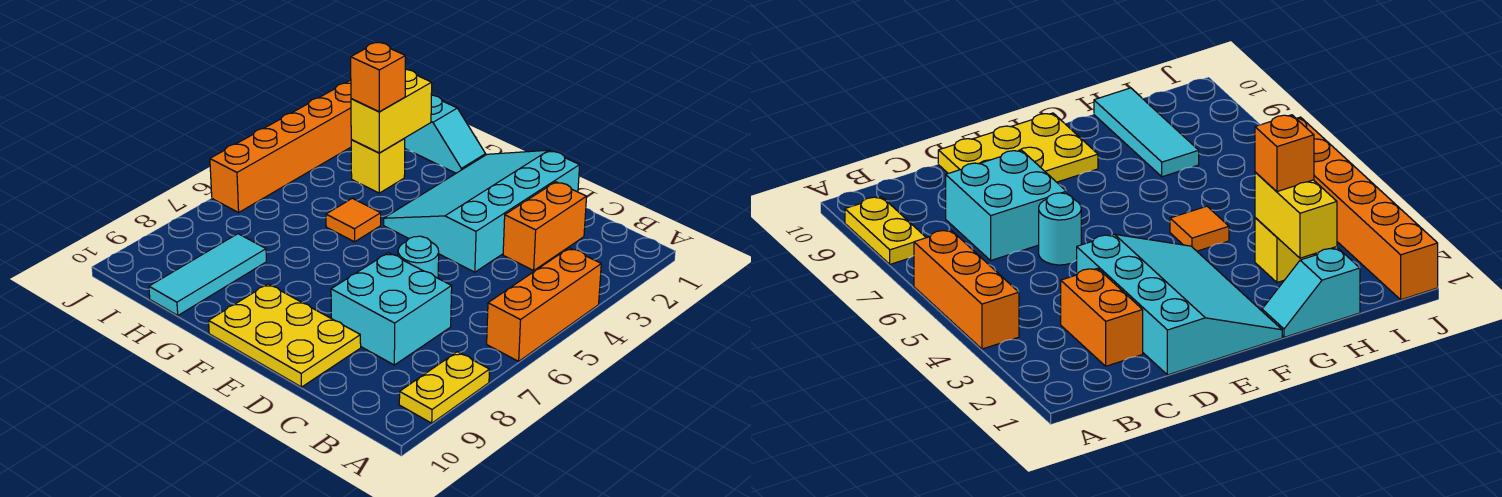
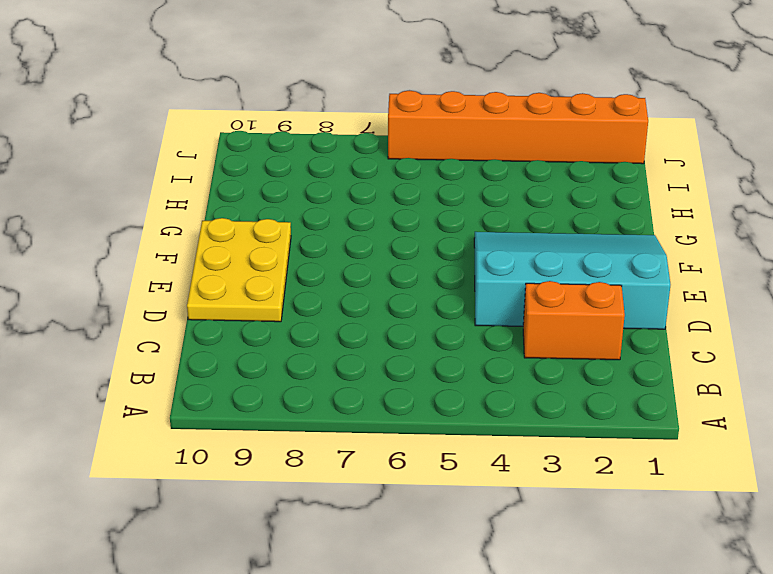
none -> orange brick A4:A6 level 1
none -> yellow plate A8:A9 level 1
none -> cyan brick C7:D8 level 1

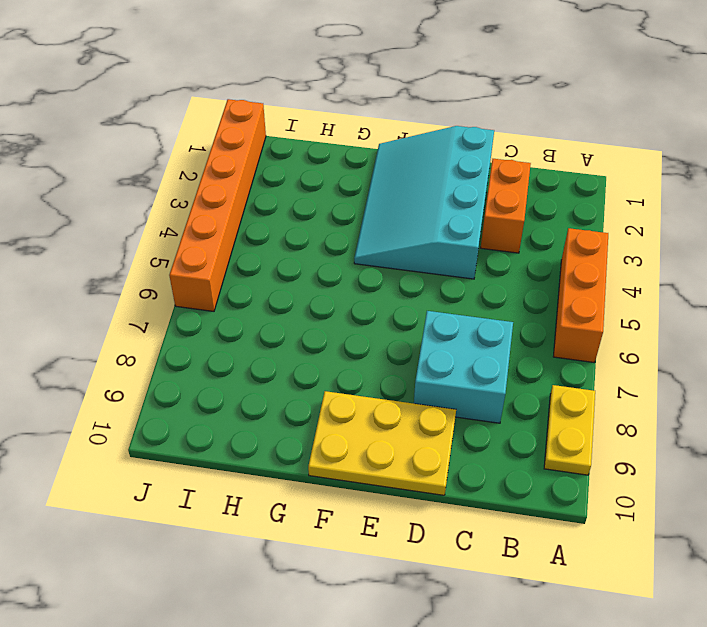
none -> cyan round brick D6 level 1
none -> cyan slope G1:H1 level 1 top H
none -> orange tile G5 level 1

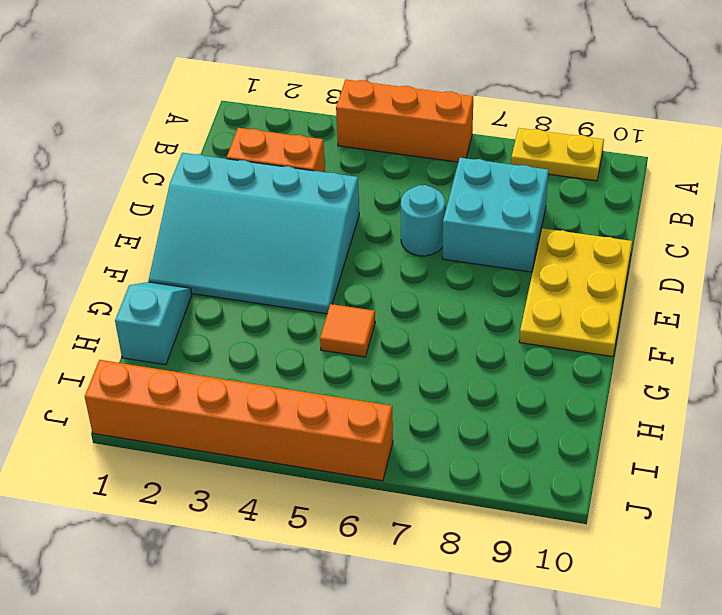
none -> yellow brick H3 level 1
none -> cyan tile H8:H10 level 1
none -> yellow brick H2:H3 level 2

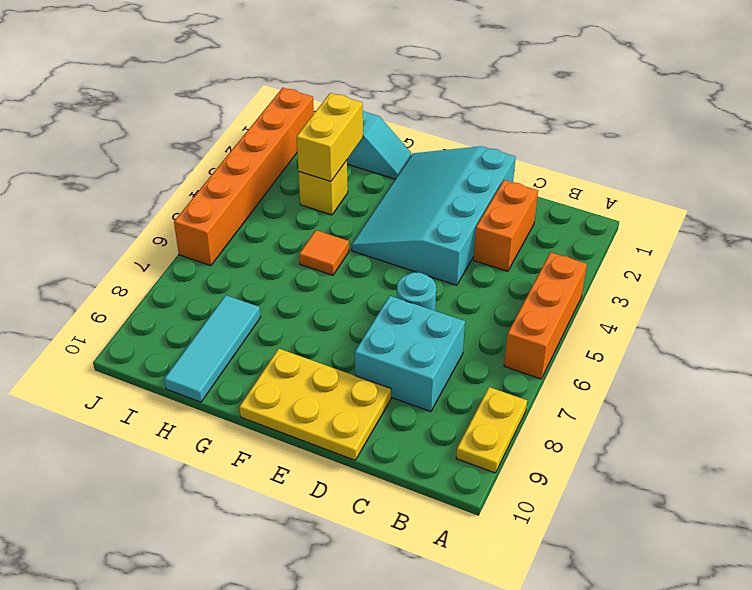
none -> orange brick H3 level 3

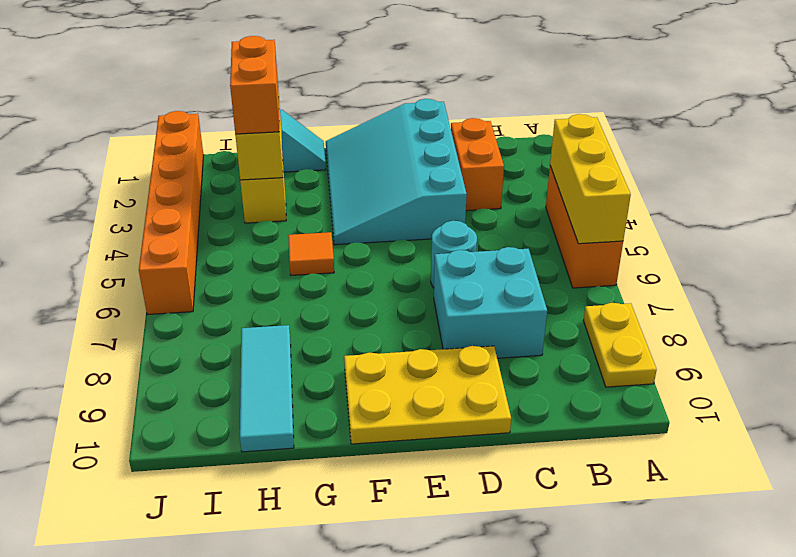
yellow brick A4:A6 level 2 -> none
orange brick H2:H3 level 3 -> orange brick H3 level 3

